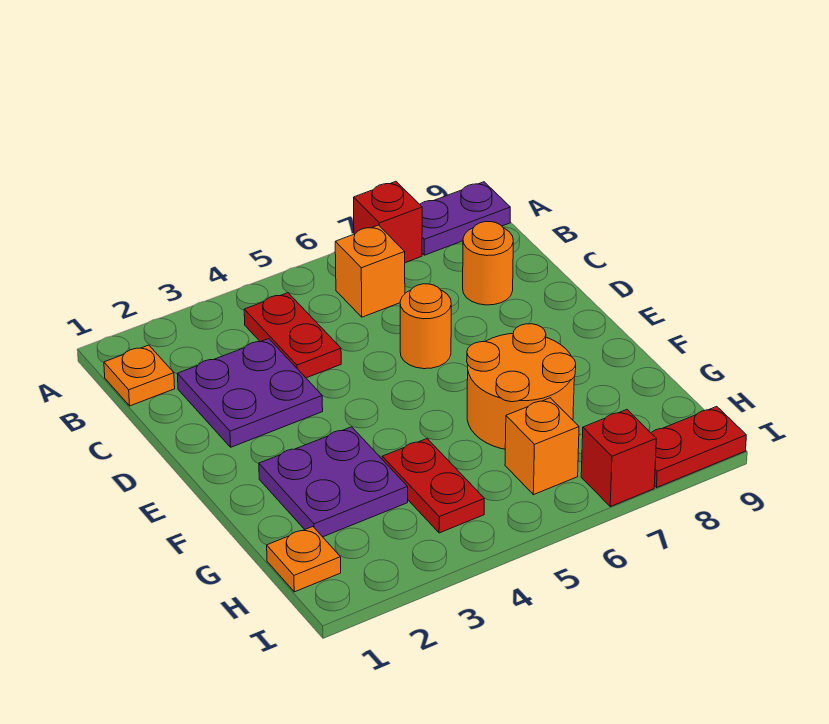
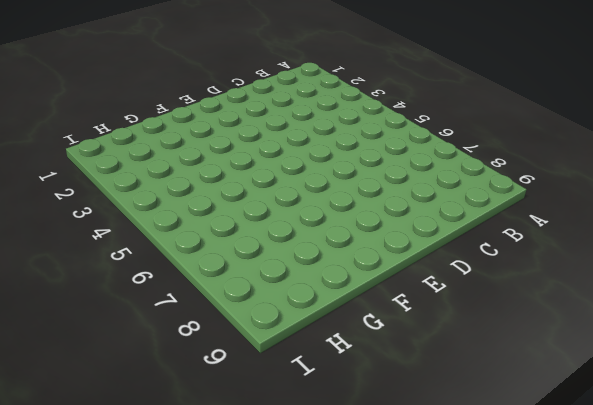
none -> red brick A7 level 1
none -> purple plate A8:A9 level 1
none -> orange plate B1 level 1

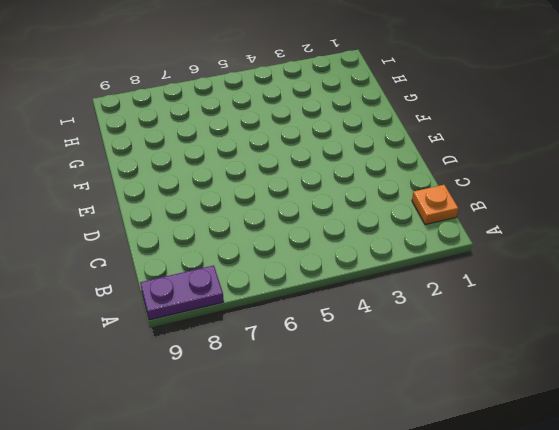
none -> red brick A7 level 1
none -> red plate B4:C4 level 1
none -> orange brick B6 level 1

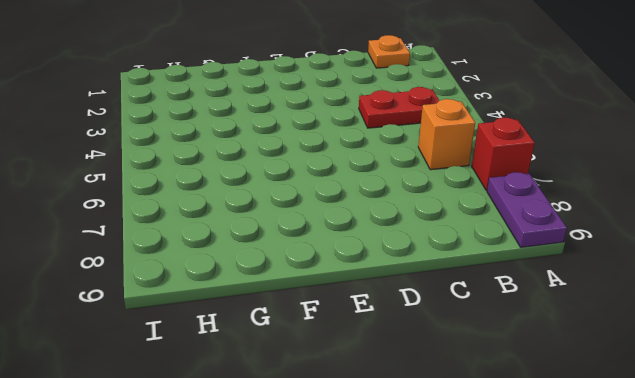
none -> purple plate C2:D3 level 1
none -> orange round brick C8 level 1
none -> orange round brick D6 level 1

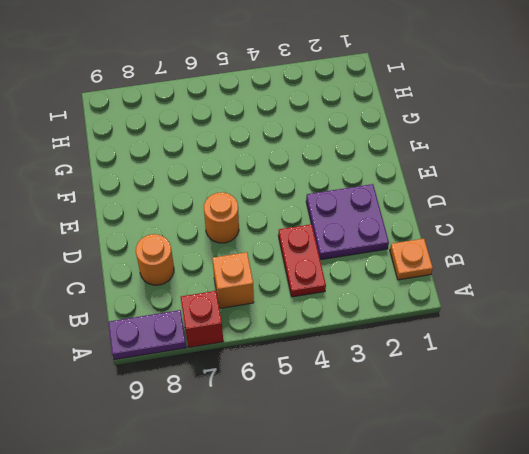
none -> purple plate F2:G3 level 1
none -> orange round brick F6:G7 level 1
none -> red plate G4:H4 level 1

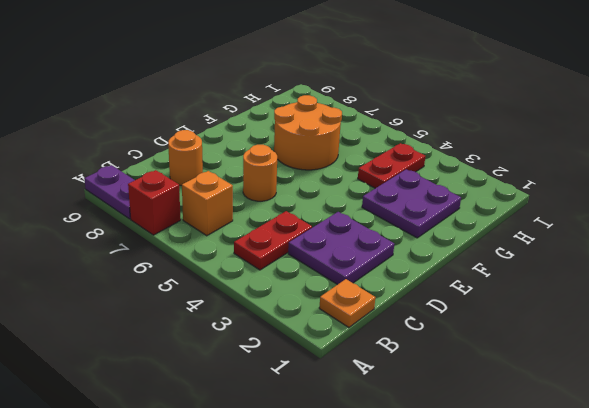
none -> orange plate H1 level 1
none -> orange brick H6 level 1
none -> red brick I7 level 1

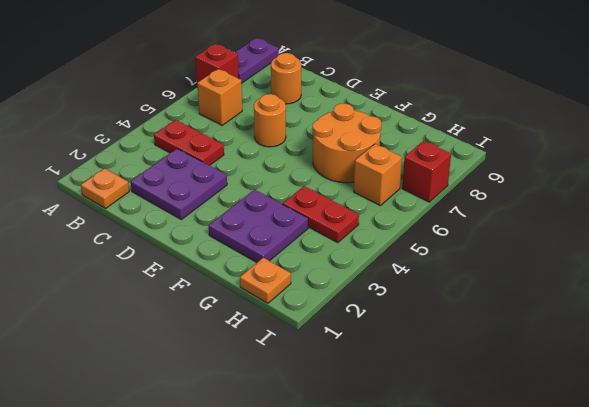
none -> red plate I8:I9 level 1

